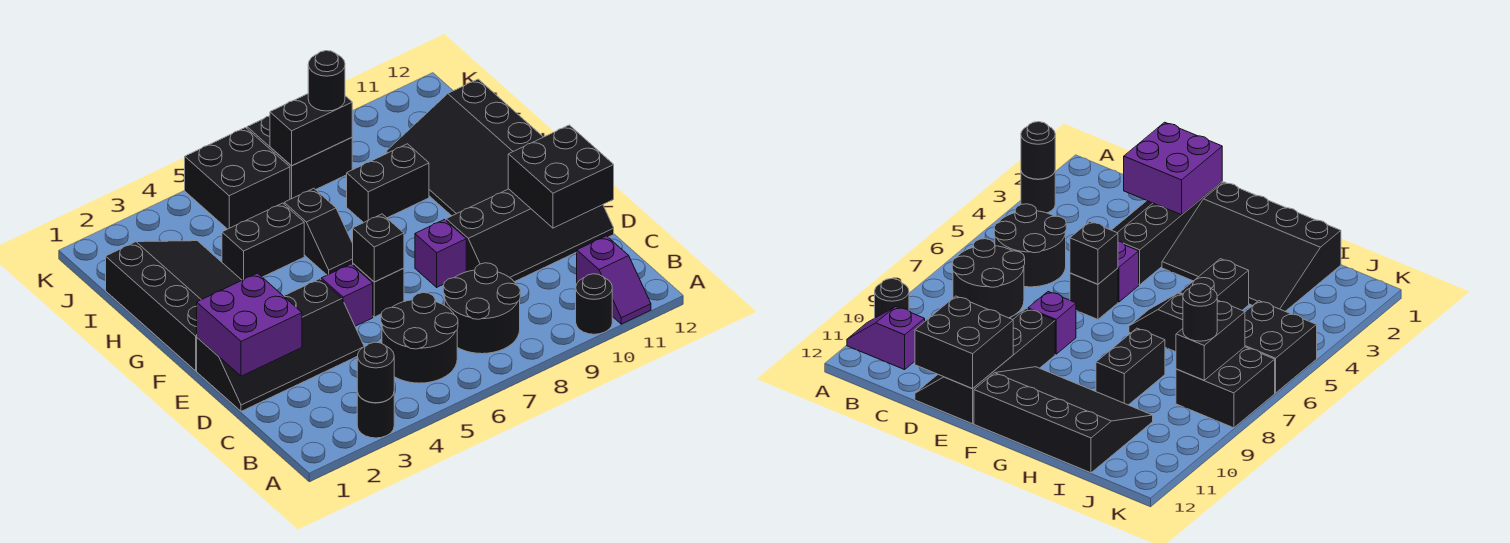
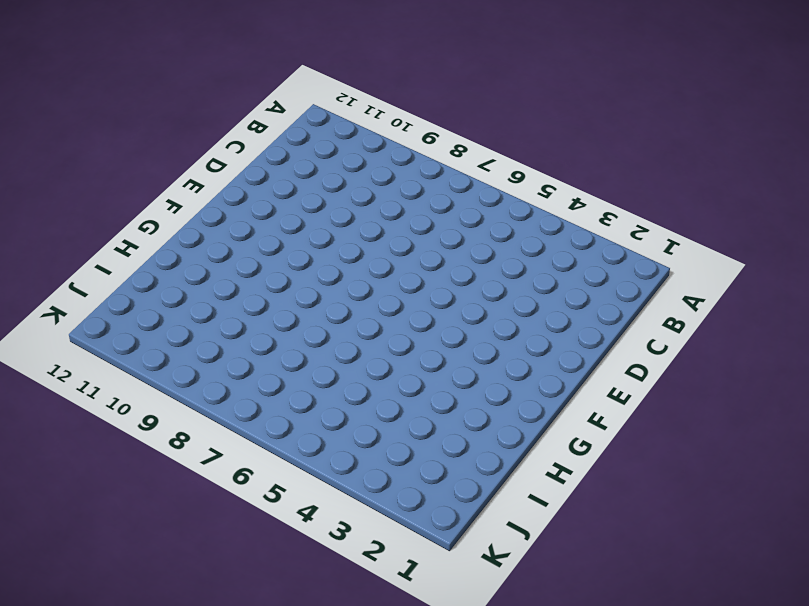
none -> black round brick A3 level 1
none -> black round brick A10 level 1
none -> purple slope A11:B11 level 1 top B

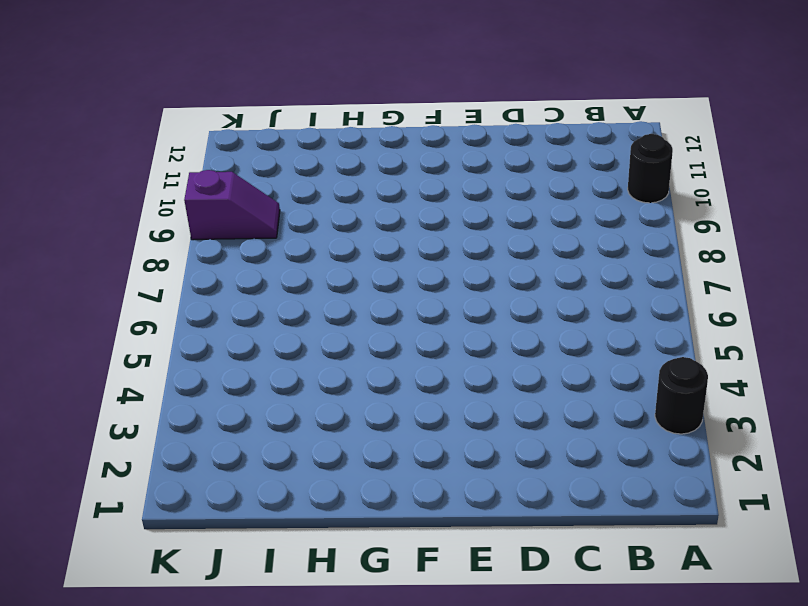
purple slope J9:K9 level 1 top K -> purple slope A11:B11 level 1 top B
none -> black round brick B5:C6 level 1
none -> black round brick B7:C8 level 1
none -> black slope D1:E4 level 1 top E

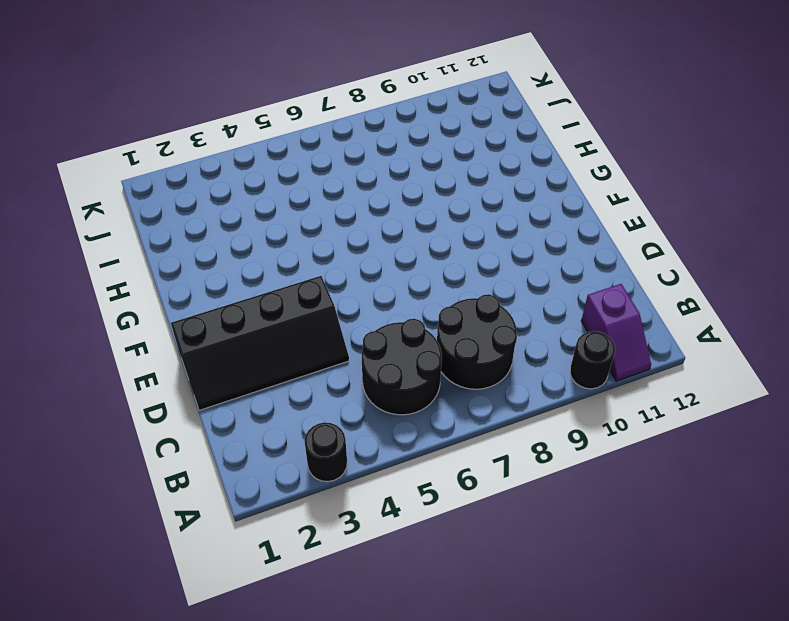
none -> black slope D9:E12 level 1 top E
none -> purple brick E5 level 1
none -> black brick E6 level 1

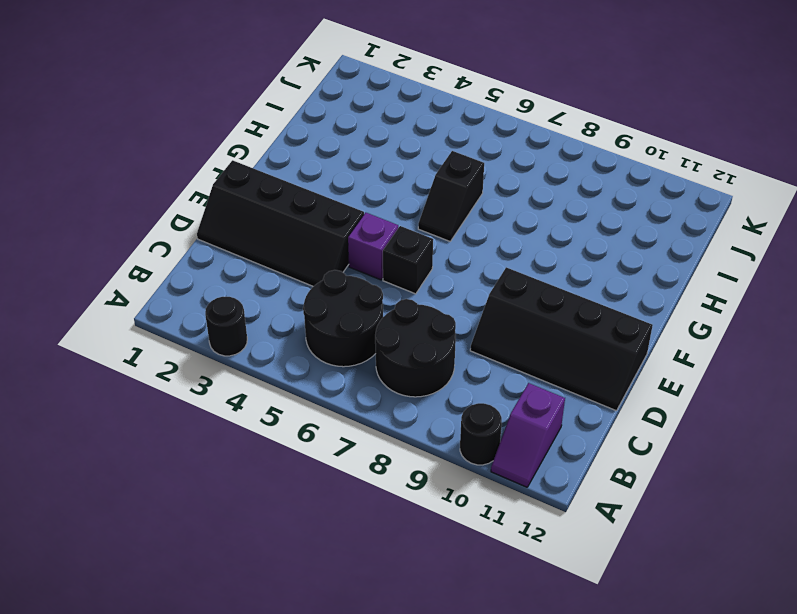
none -> purple brick E8 level 1
none -> black slope F1:I3 level 1 top 1
none -> black slope F10:I12 level 1 top 12

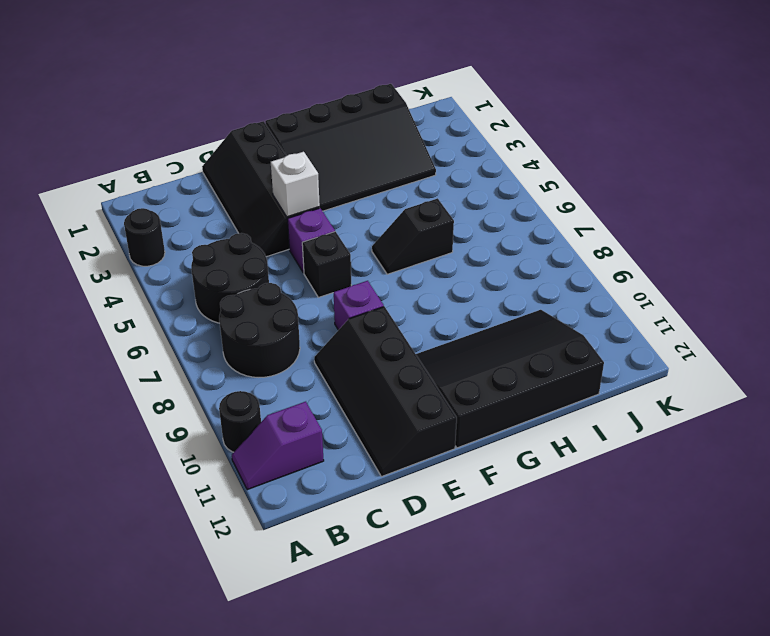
white brick E4 level 2 -> none
none -> black brick H4:H5 level 1
none -> black brick H8:H9 level 1
none -> black brick J5:K6 level 1

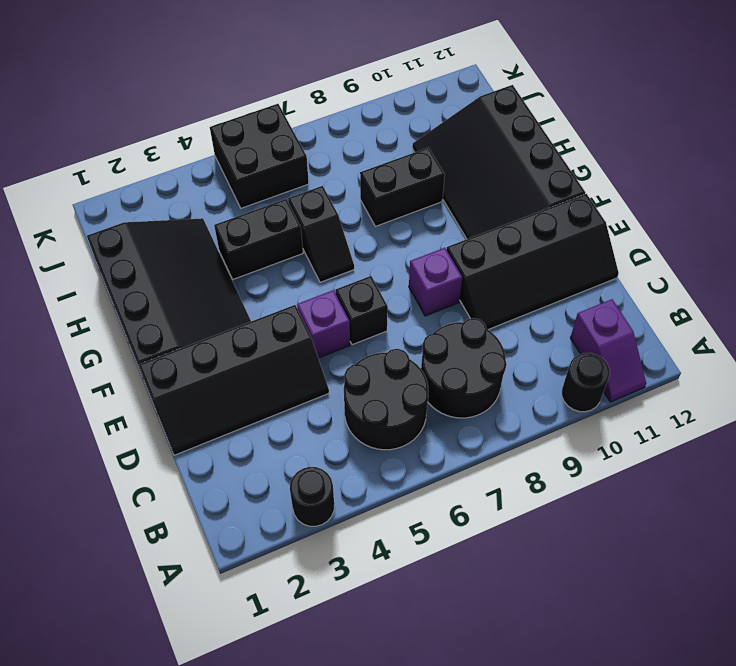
none -> black brick J7:K8 level 1
none -> black round brick A3 level 2
none -> purple brick D1:E2 level 2

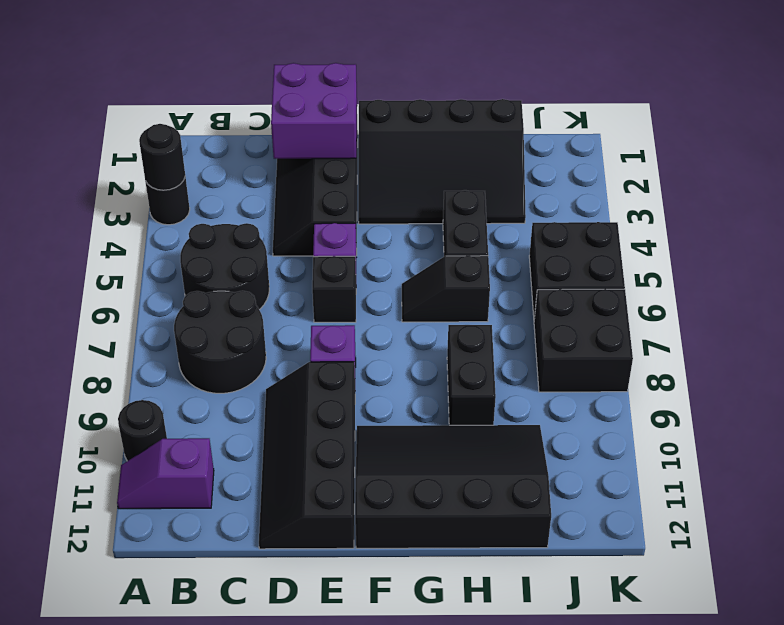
none -> black brick D11:E12 level 2
none -> black brick E6 level 2
none -> black brick J7:J8 level 2

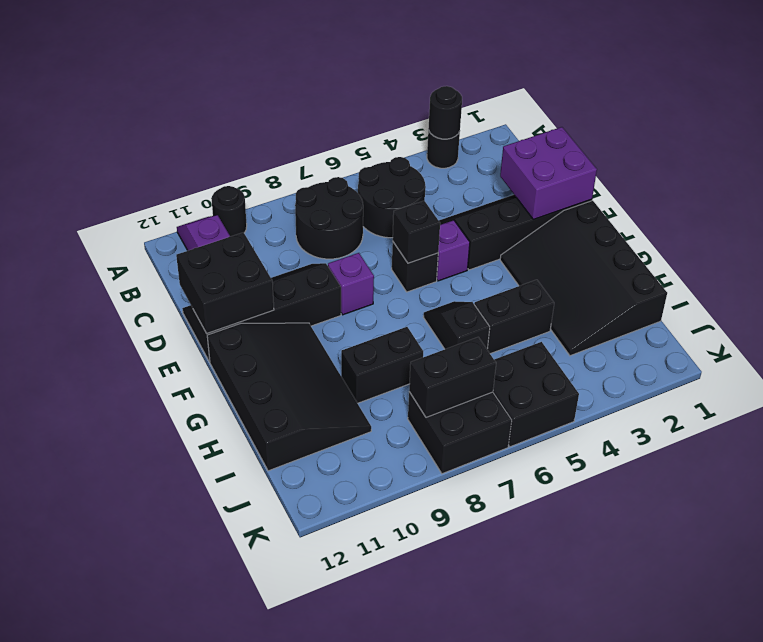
none -> black round brick J8 level 3

